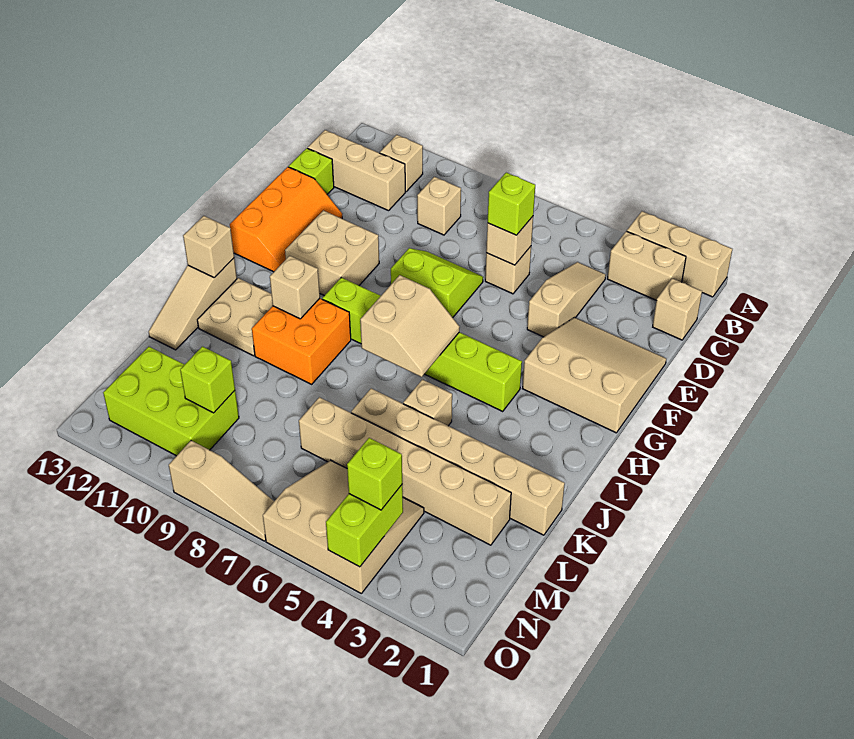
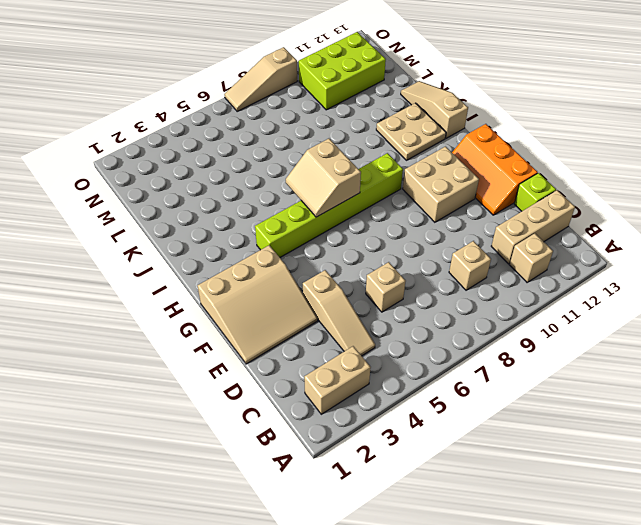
none -> tan brick A1:A3 level 1
none -> tan brick C1 level 1
none -> lime slope E7:F8 level 1 top F
none -> orange brick I9:J10 level 1

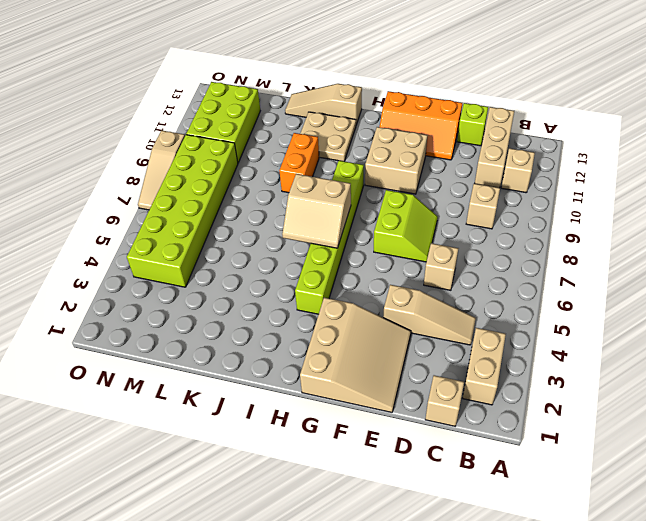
orange brick J9:J10 level 1 -> orange brick I9:J10 level 1
lime brick M4:N9 level 1 -> tan slope M4:O6 level 1 top O
none -> tan brick A1:A3 level 1
none -> tan brick J5 level 1
none -> tan brick K1:K6 level 1
none -> tan brick L2:L7 level 1

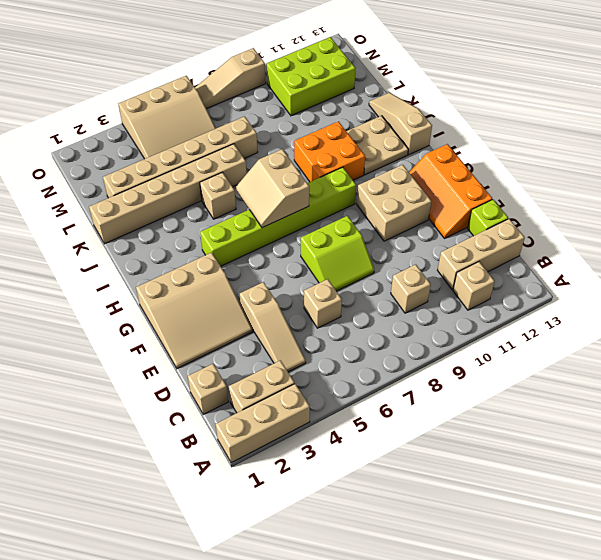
none -> tan brick D6 level 2
none -> tan brick I10 level 2
none -> tan brick I13 level 2
none -> lime brick M10 level 2

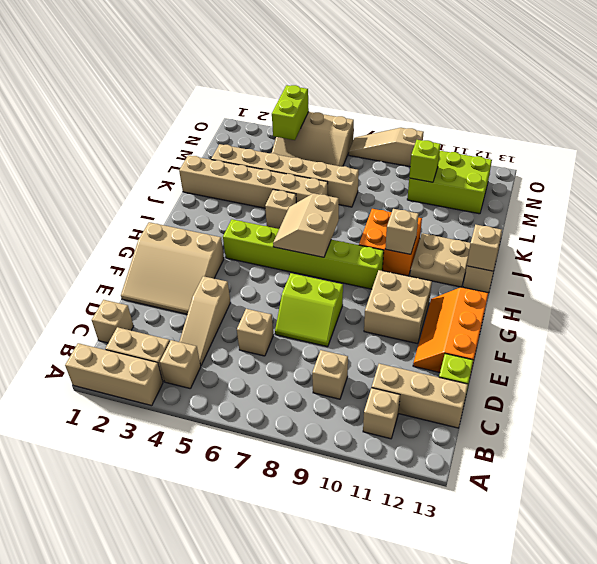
tan brick B4 level 1 -> tan brick D6 level 2
none -> lime brick D6 level 3
none -> lime brick N4 level 3

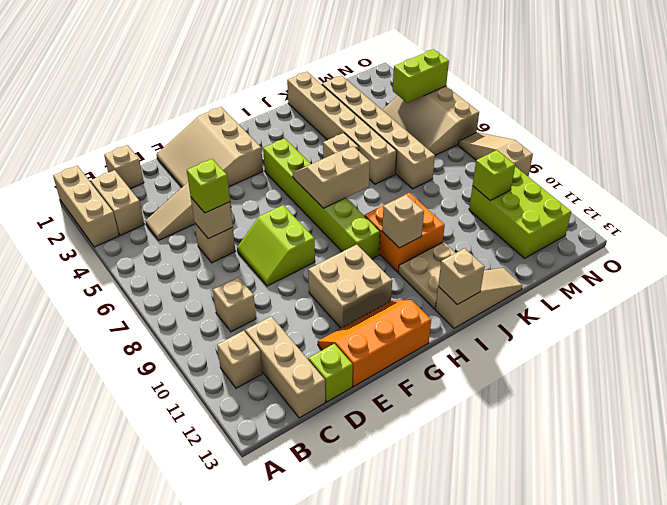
none -> lime brick N4 level 3

